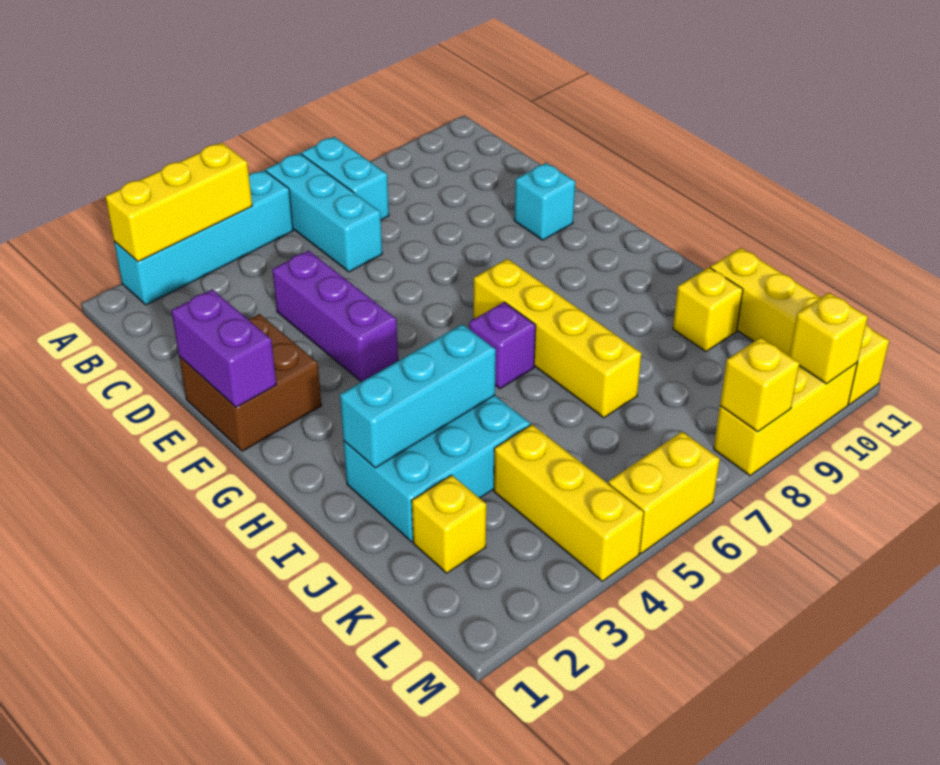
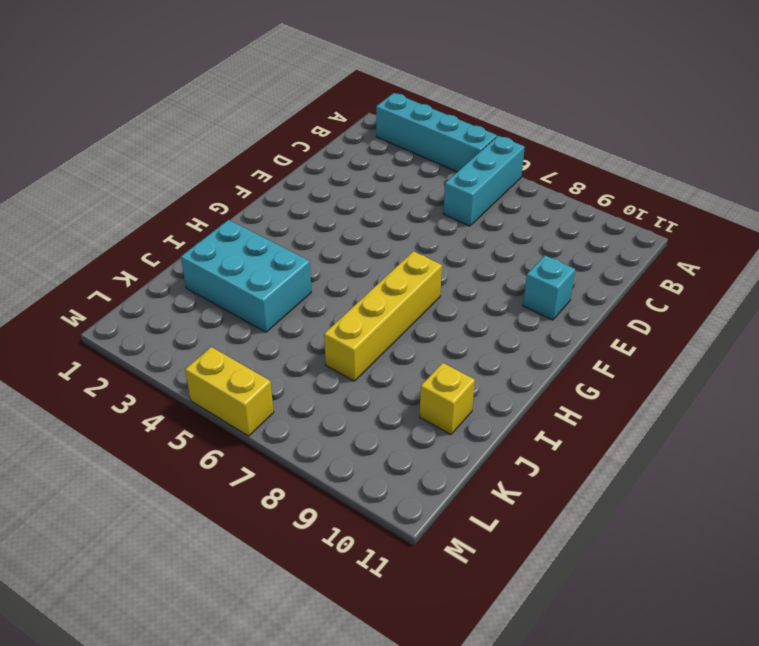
none -> cyan brick A7:B7 level 1
none -> purple brick D4:F4 level 1
none -> brown brick E1:F2 level 1

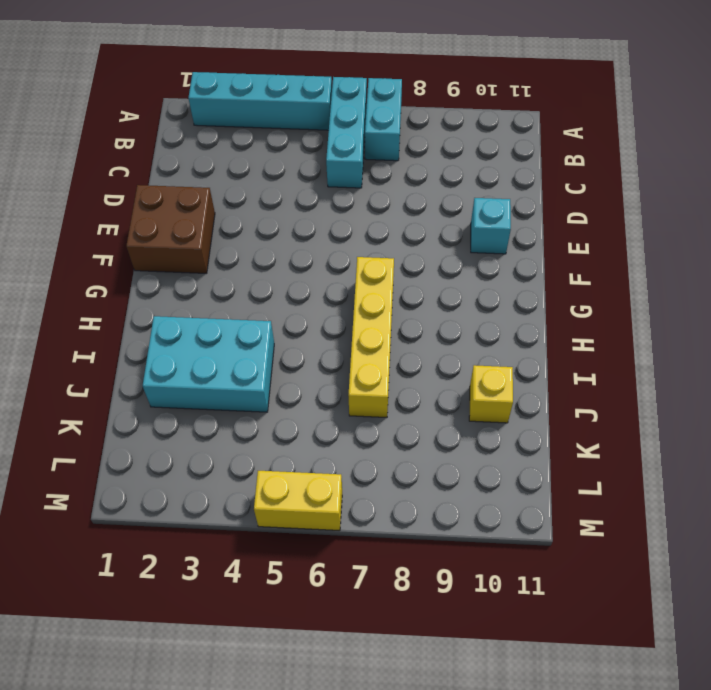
none -> purple brick D4:F4 level 1
none -> purple brick H6 level 1
none -> yellow brick J11:M11 level 1

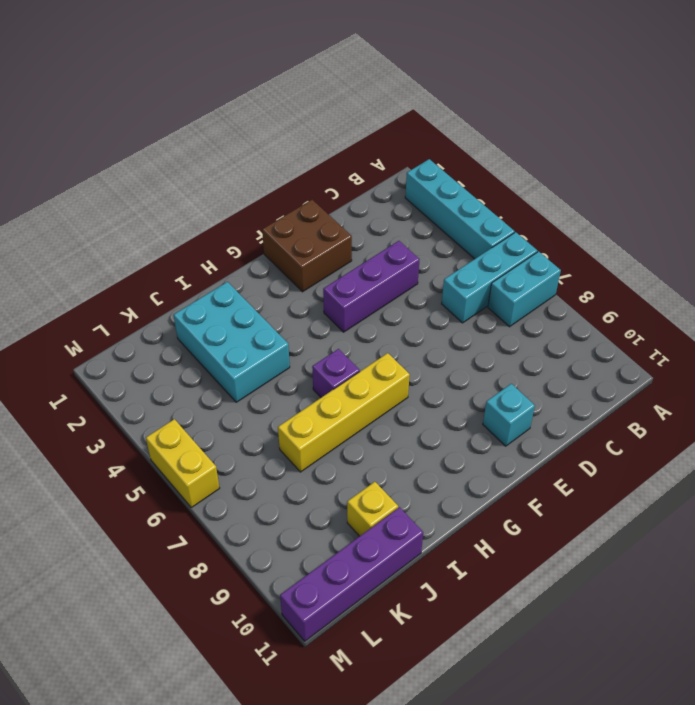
purple brick J11:M11 level 1 -> yellow brick J11:M11 level 1
none -> yellow brick K2 level 1
none -> yellow brick K4:M4 level 1
none -> yellow brick M8:M10 level 1

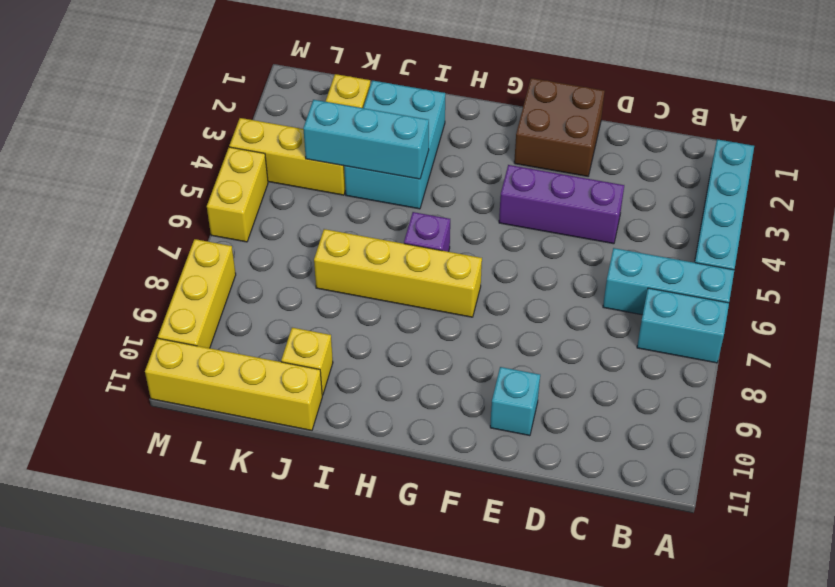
cyan brick I4:K4 level 2 -> cyan brick I2:I4 level 2
none -> yellow brick A2:A4 level 2
none -> purple brick E1:F1 level 2
none -> yellow brick M8 level 2

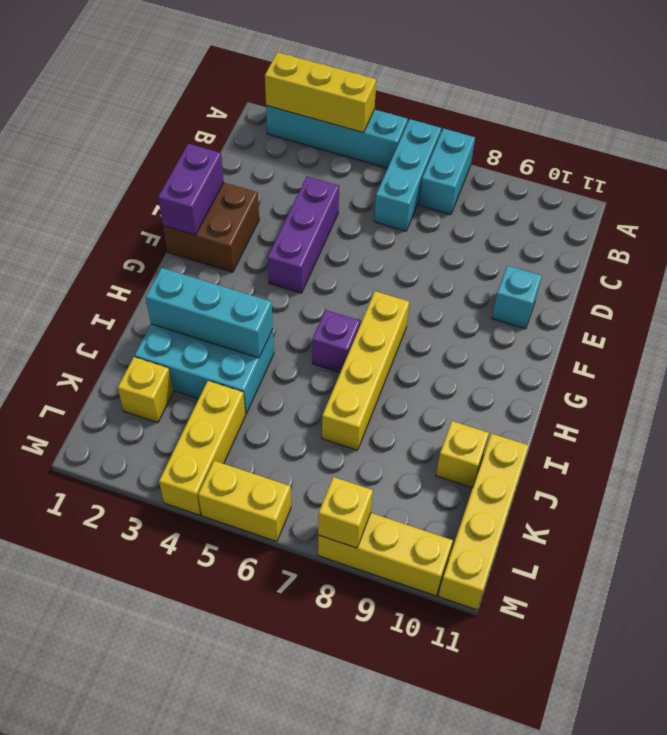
none -> yellow brick M10 level 2

